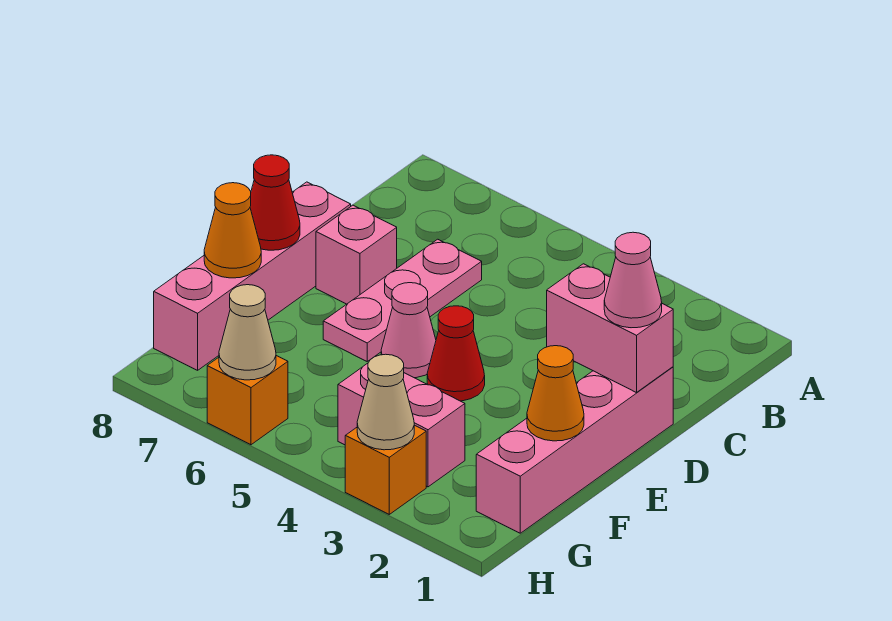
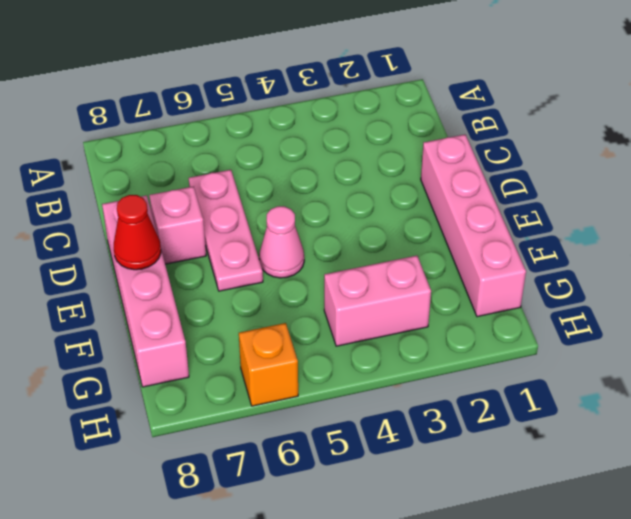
none -> red cone E4 level 1
none -> orange brick H3 level 1
none -> pink brick D1:D2 level 2

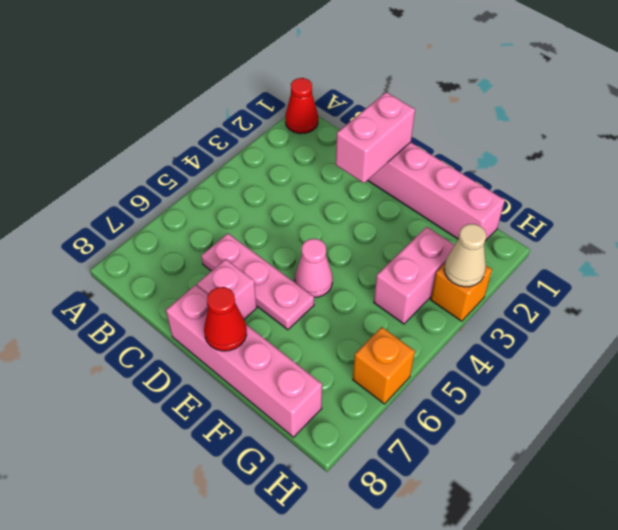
red cone A1 level 1 -> red cone E4 level 1
none -> orange cone F1 level 2
none -> orange cone F8 level 2
none -> tan cone H6 level 2

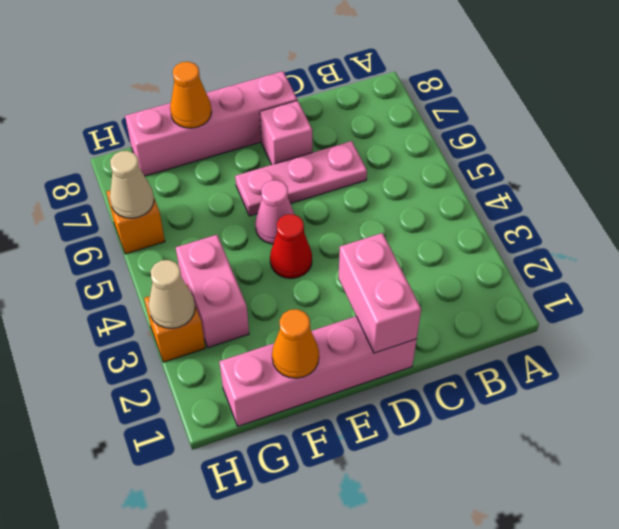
none -> red cone E8 level 2
none -> pink cone D1 level 3

